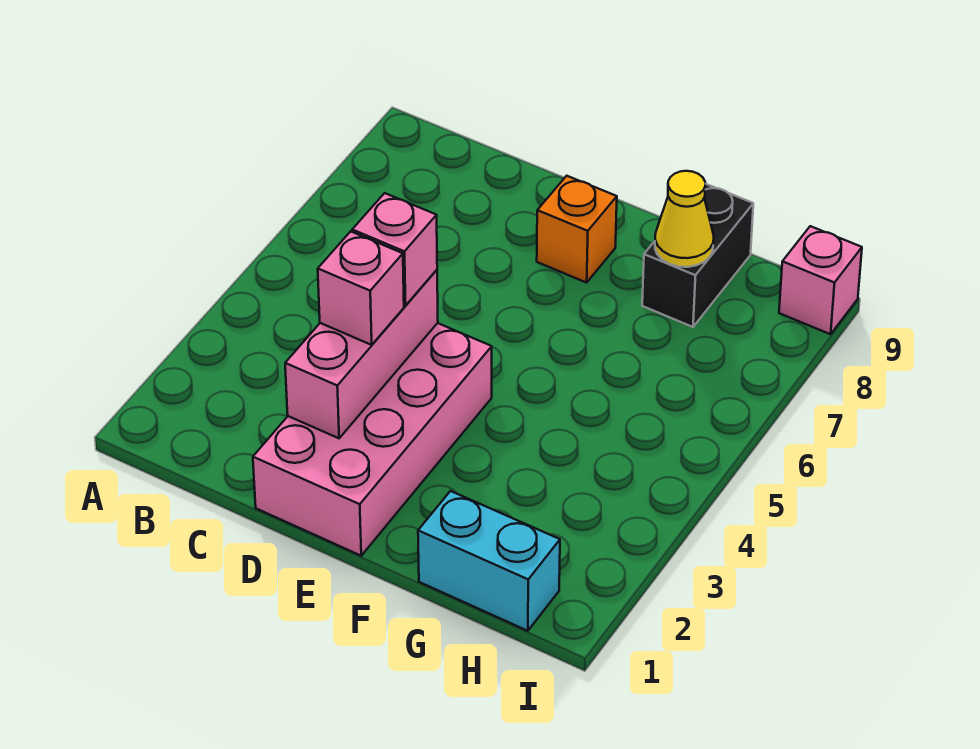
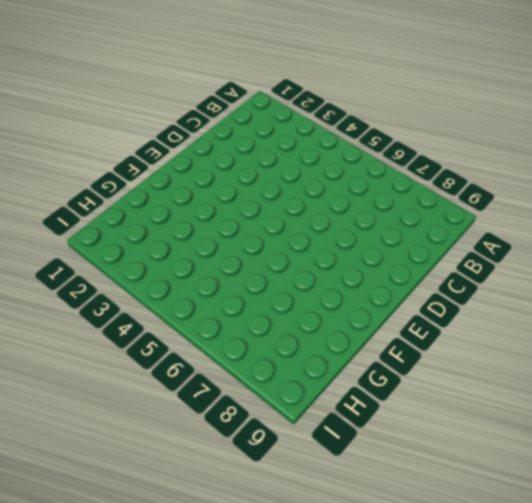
none -> pink brick D1:E4 level 1
none -> orange brick E8 level 1

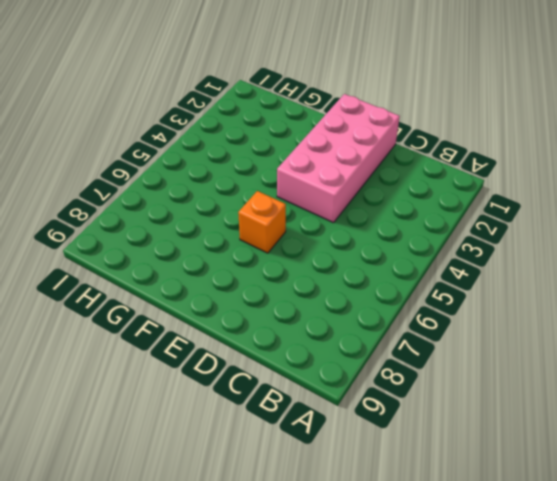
orange brick E6 level 1 -> orange brick E8 level 1
none -> cyan brick G1:H1 level 1
none -> black brick G8:G9 level 1

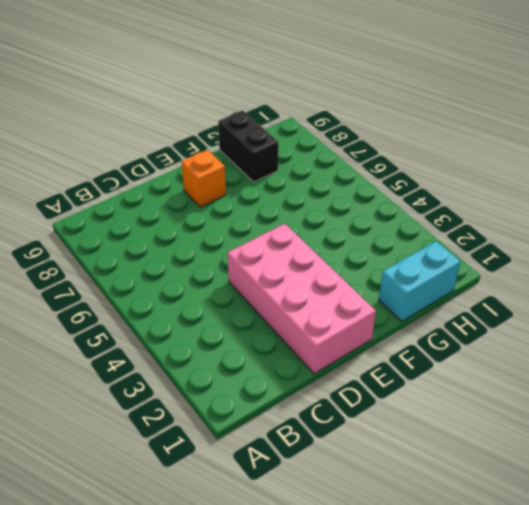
none -> pink brick I9 level 1
none -> pink brick D2:D4 level 2

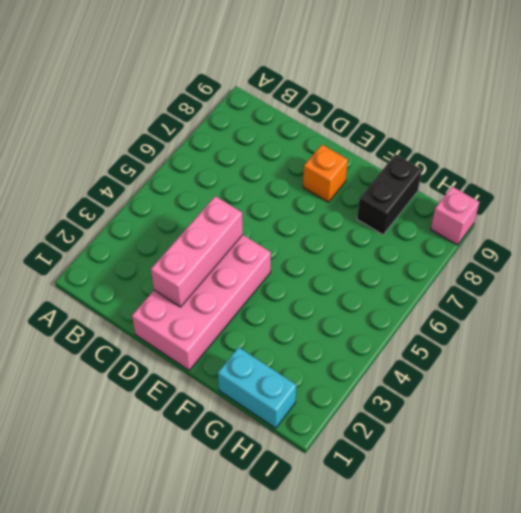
none -> yellow cone G8 level 2
none -> pink brick D3 level 3

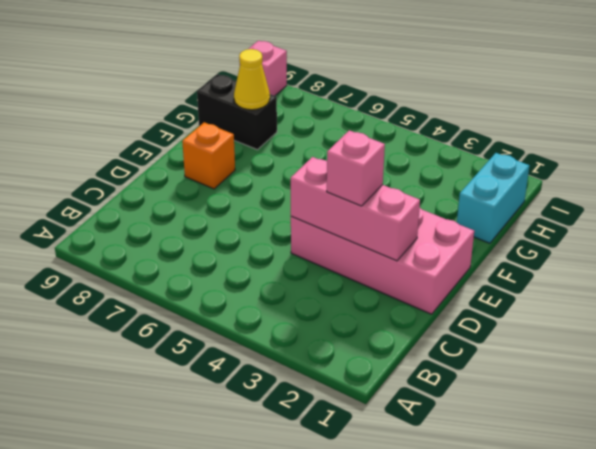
none -> pink brick D4 level 3

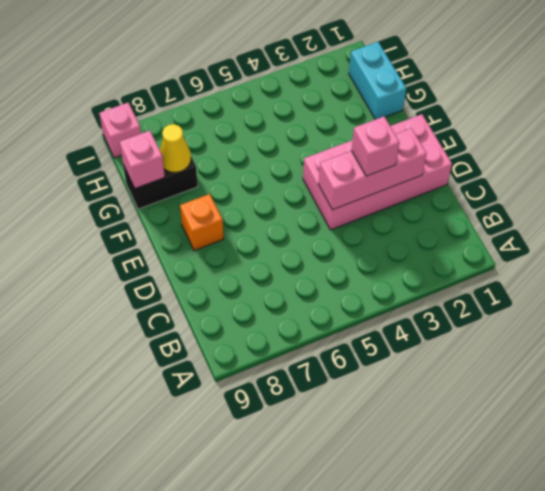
pink brick G9 level 2 -> pink brick D4 level 3

